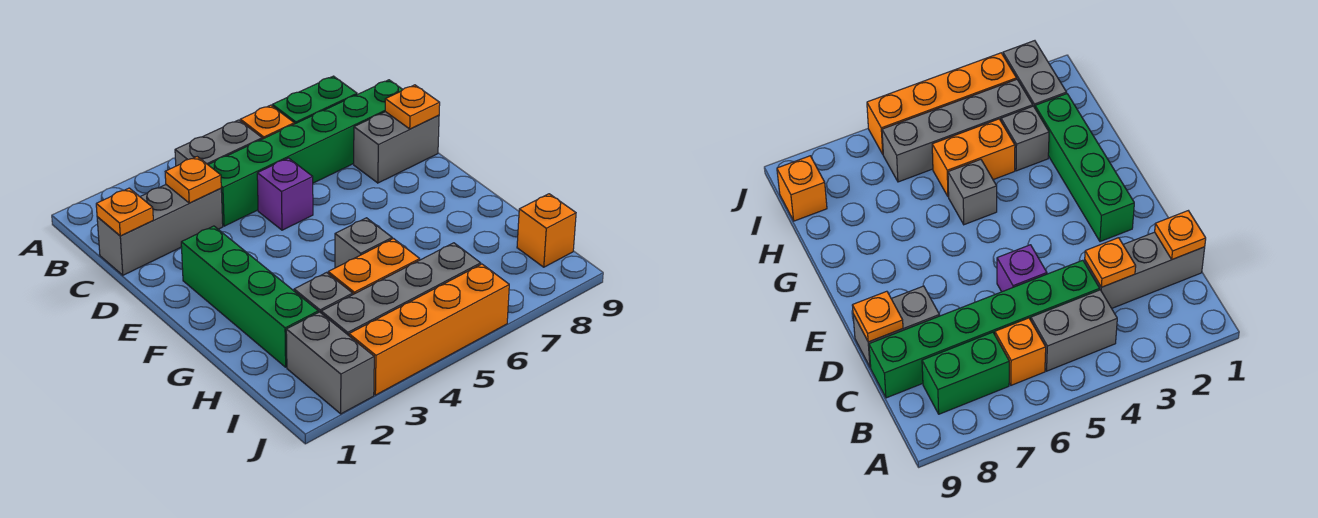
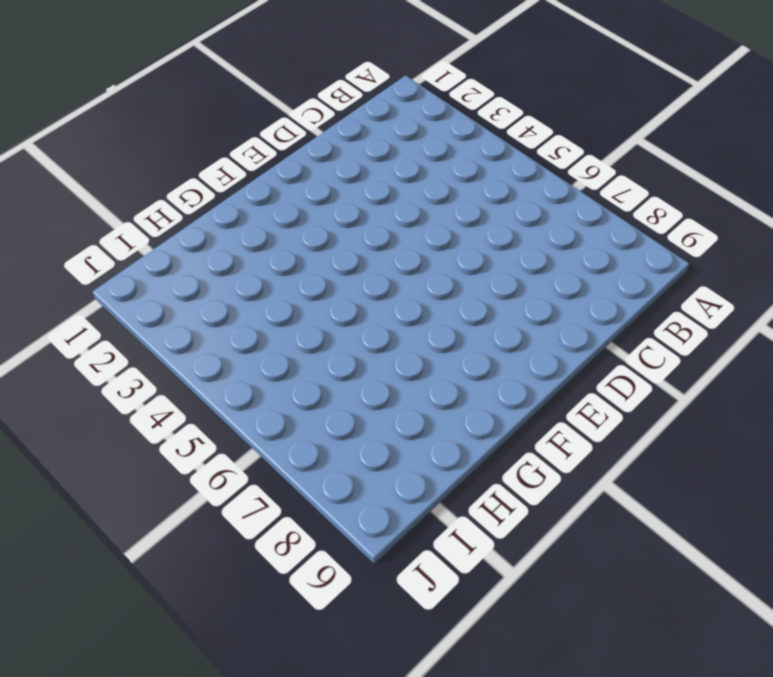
none -> grey brick B4:B5 level 1
none -> orange brick B6 level 1
none -> green brick B7:B8 level 1

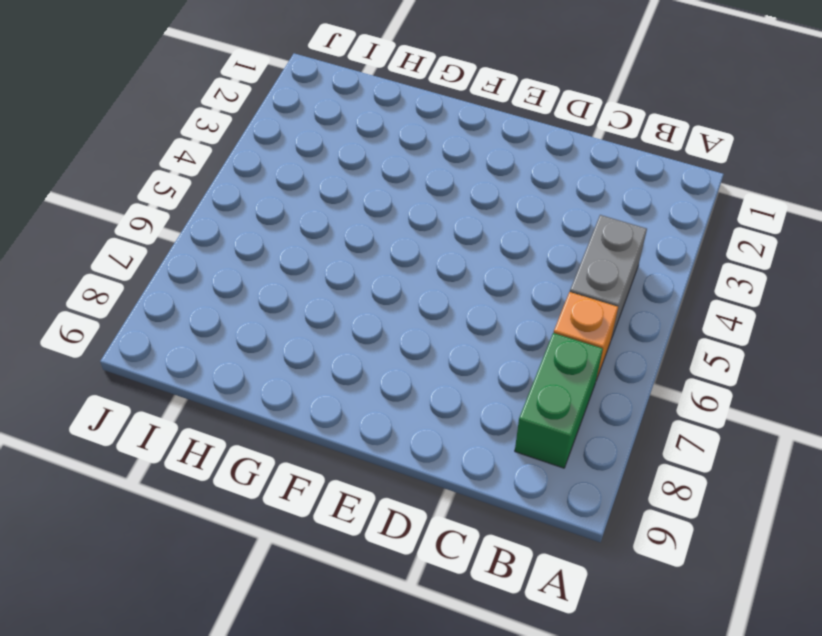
none -> grey brick C1:C3 level 1
none -> green brick C4:C9 level 1
none -> purple brick D5 level 1

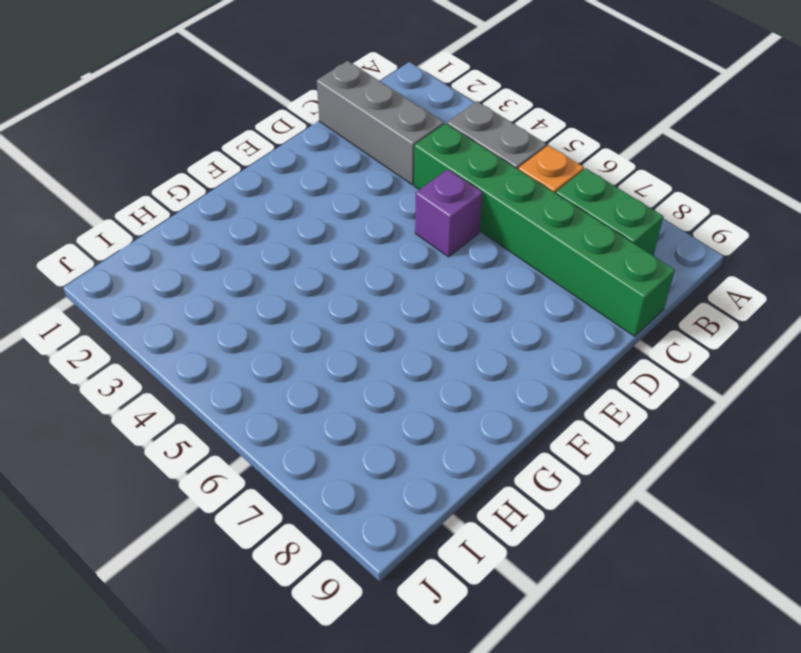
none -> grey brick D8:D9 level 1
none -> green brick E2:H2 level 1
none -> grey brick G5 level 1

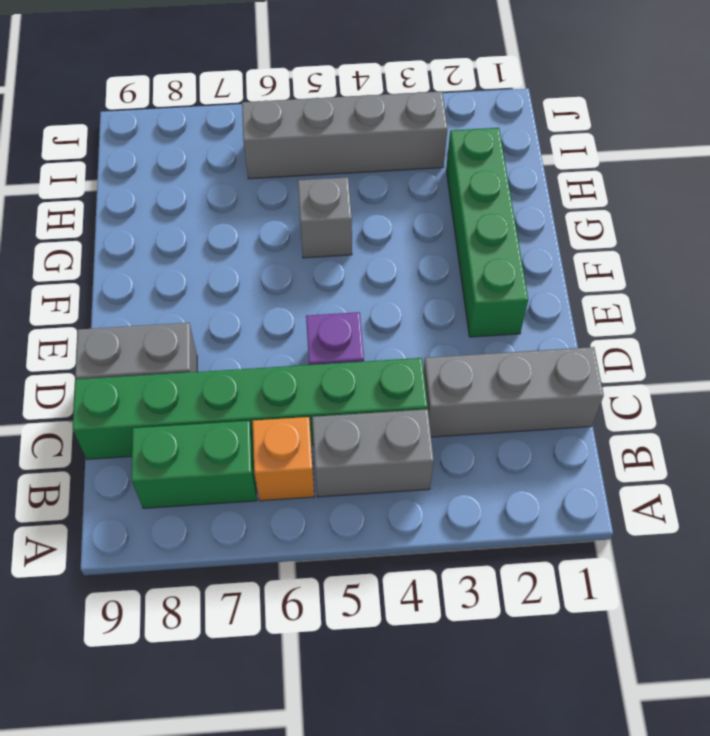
none -> grey brick H3 level 1
none -> orange brick H4:H5 level 1
none -> grey brick I2:J2 level 1

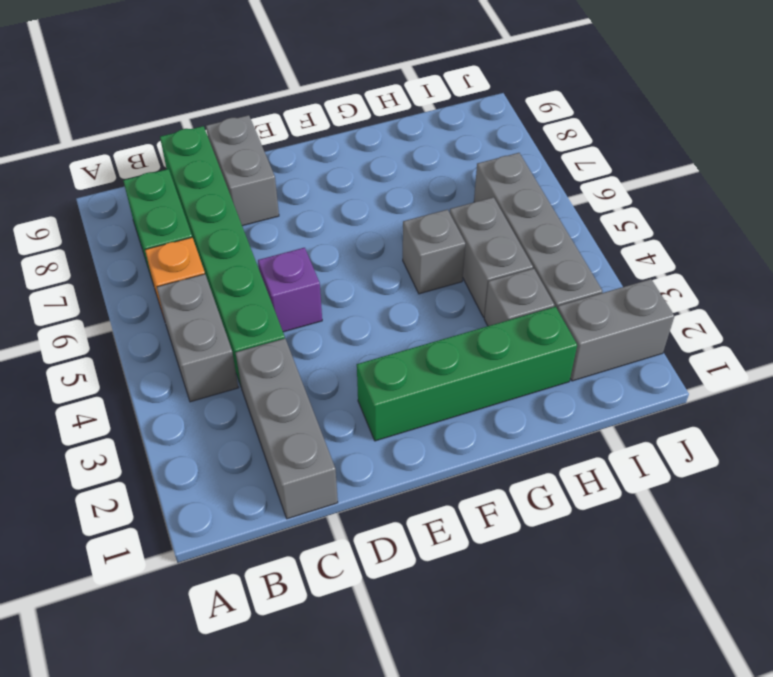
grey brick H4:H5 level 1 -> orange brick H4:H5 level 1
none -> orange brick I9 level 1
none -> orange brick J3:J6 level 1
none -> orange plate C1 level 2

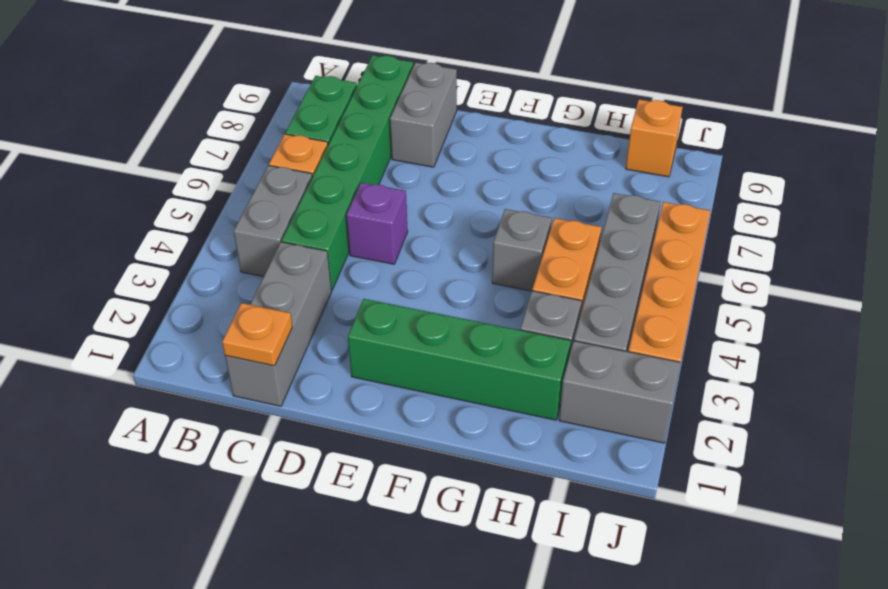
none -> orange plate C3 level 2
none -> orange plate D9 level 2

